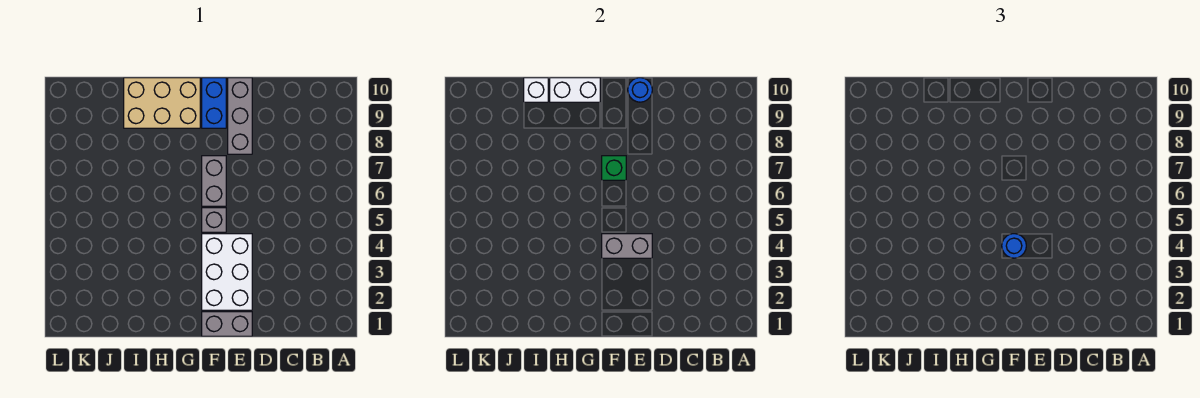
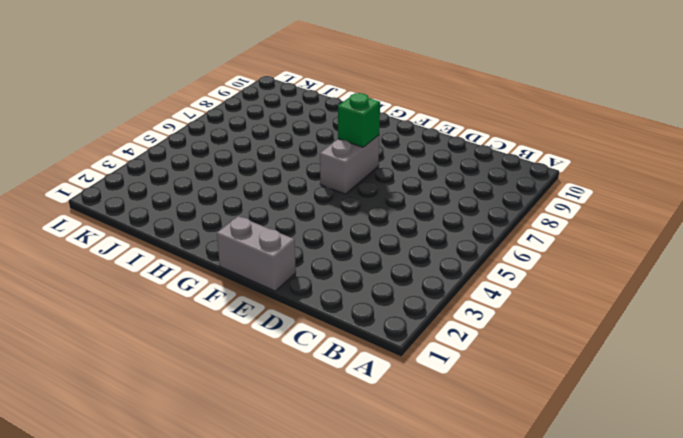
none -> white brick E2:F4 level 1
none -> grey brick E8:E10 level 1
none -> grey brick F5 level 1

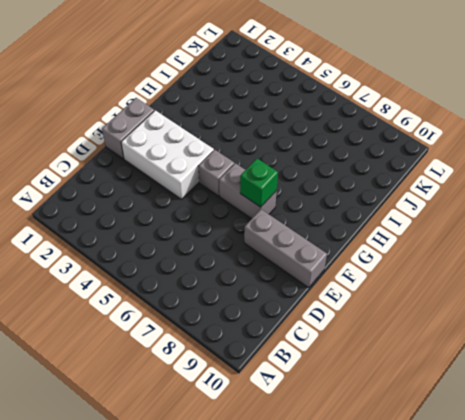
none -> blue brick F9:F10 level 1
none -> tan brick G9:I10 level 1
none -> grey brick E4:F4 level 2

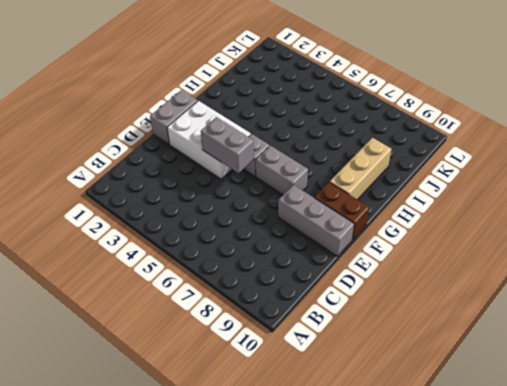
grey brick E4:E5 level 2 -> grey brick E4:F4 level 2
brown brick F9:F10 level 1 -> blue brick F9:F10 level 1
tan brick G9:I9 level 1 -> tan brick G9:I10 level 1
none -> blue round brick E10 level 2
none -> green brick F7 level 2
none -> white brick G10:H10 level 2

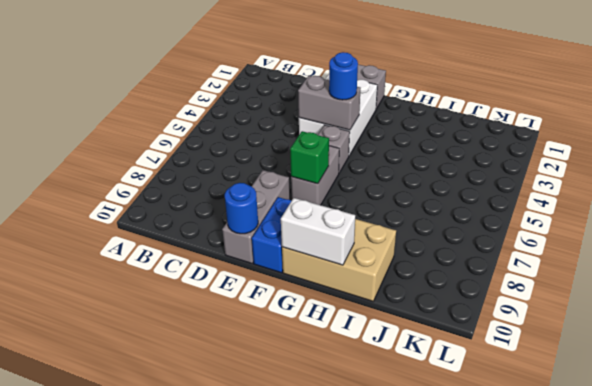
none -> white brick I10 level 2

